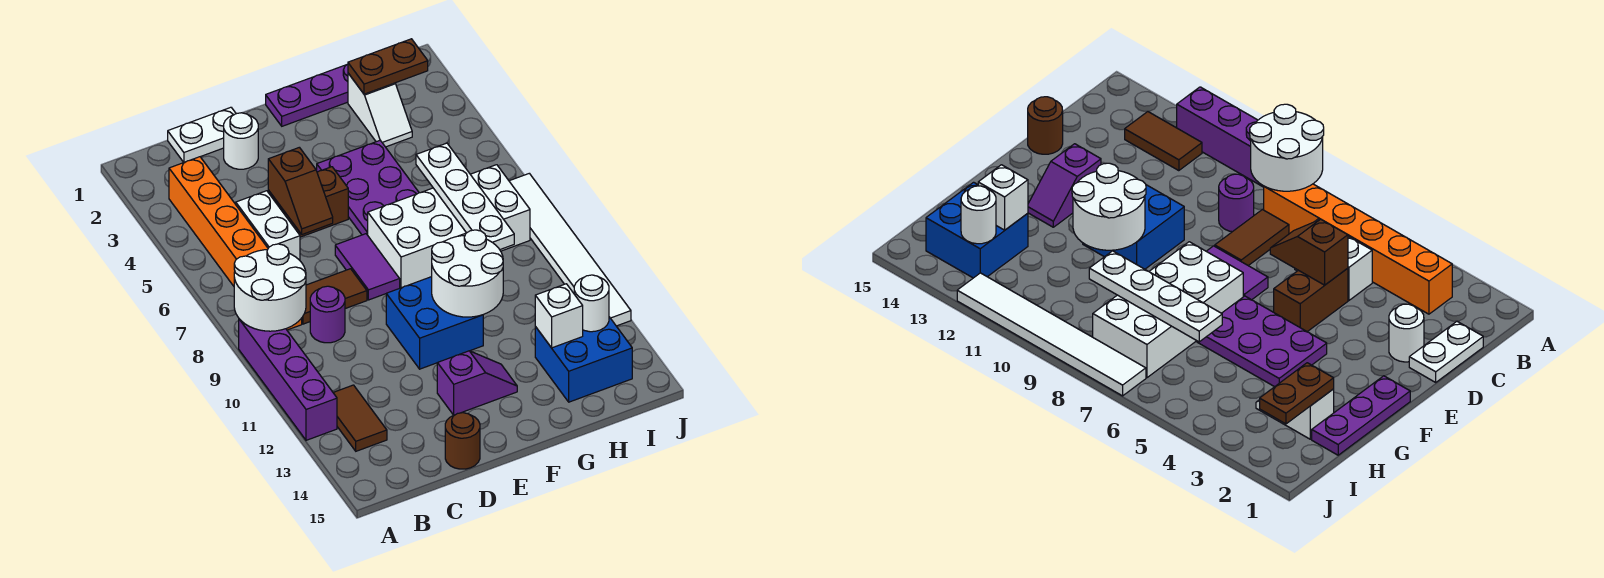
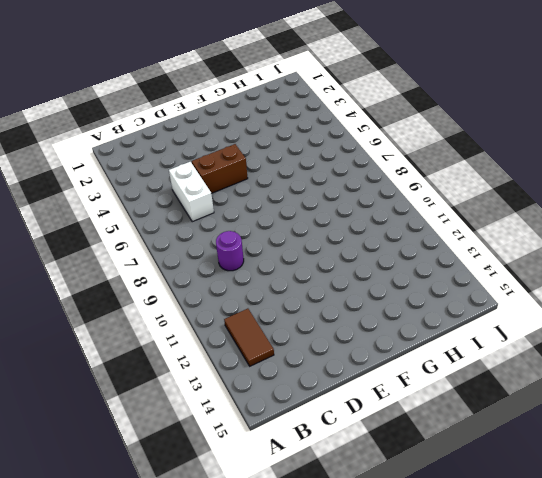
none -> purple brick A9:A12 level 1
none -> orange brick B3:B8 level 1
none -> white plate C1:D1 level 1

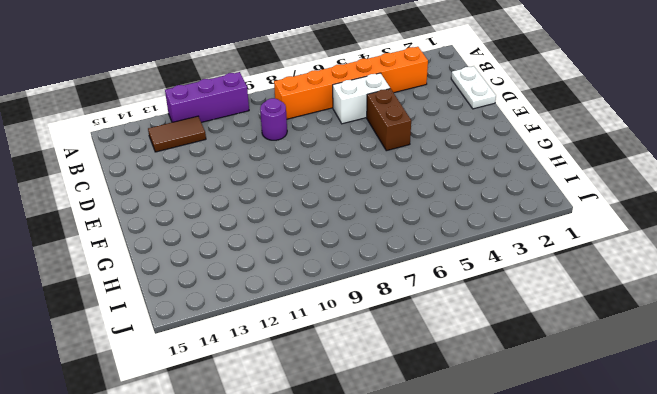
purple brick A10:A12 level 1 -> purple brick A9:A12 level 1
none -> brown tile C8:D8 level 1
none -> white round brick D2 level 1
none -> brown round brick D15 level 1

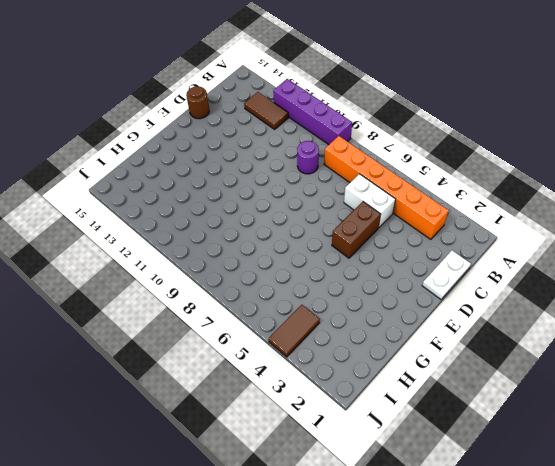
brown tile I4:J4 level 1 -> brown tile C8:D8 level 1
none -> white round brick D2 level 1
none -> purple tile E7:E8 level 1
none -> blue brick E10:F11 level 1

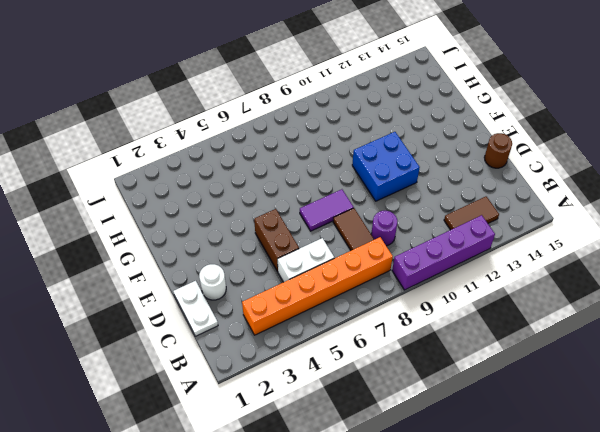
none -> purple slope E13:F13 level 1 top E
none -> purple plate F1:H1 level 1
none -> purple plate F4:G6 level 1

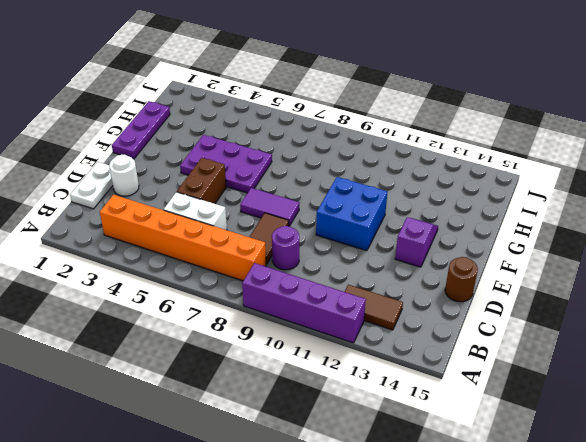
none -> white brick F7:I8 level 1
none -> white slope H2:H3 level 1 top 2
none -> blue brick H13:I14 level 1

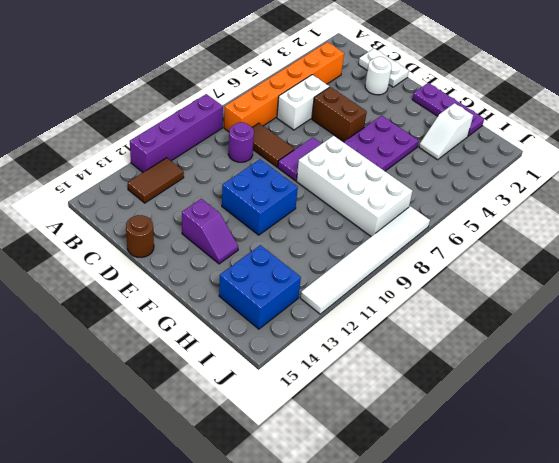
none -> white round brick A8:B9 level 2
none -> brown slope D5:D6 level 2 top 5
none -> white round brick F10:G11 level 2

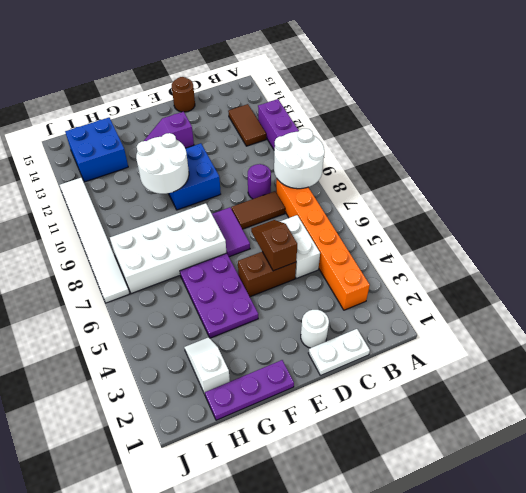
none -> brown plate H2:I2 level 2
none -> white plate H6:H9 level 2
none -> white brick H13 level 2

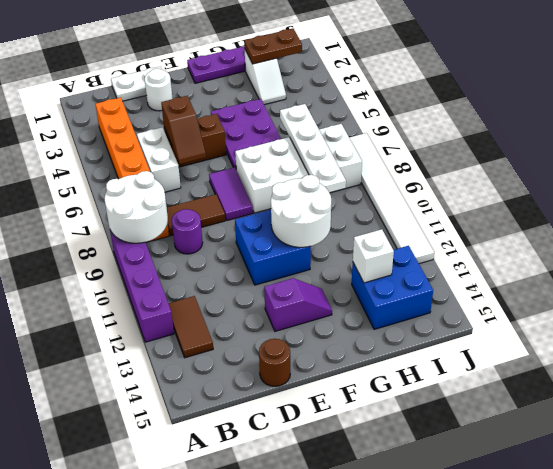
none -> white round brick I13 level 2

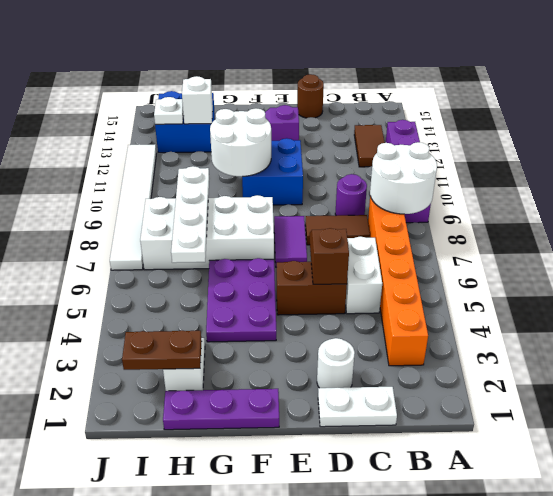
white plate I13 level 2 -> white round brick I13 level 2

